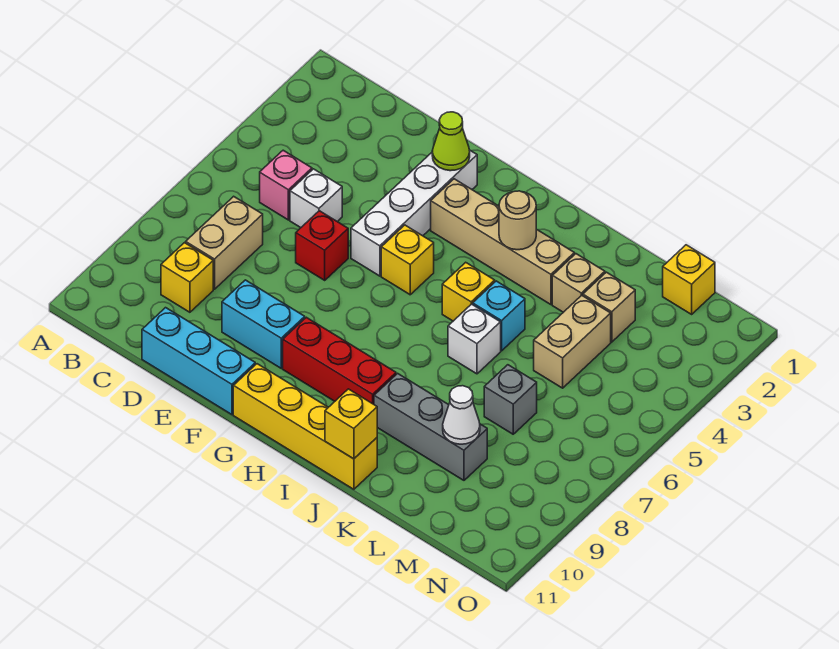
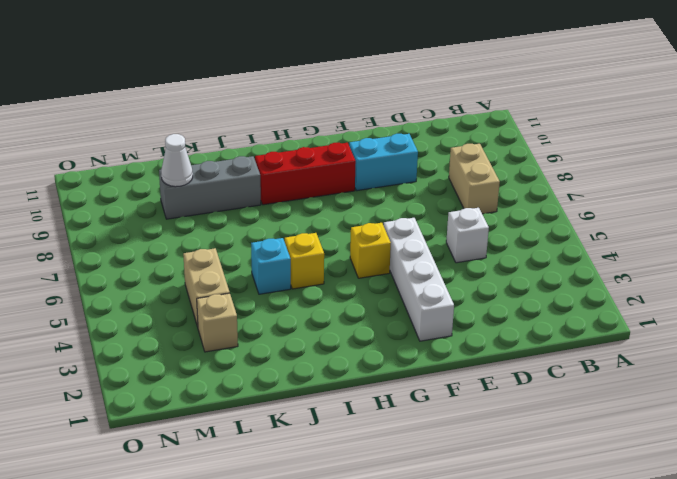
none -> pink brick C5 level 1
none -> yellow brick C9 level 1
none -> cyan brick D11:F11 level 1

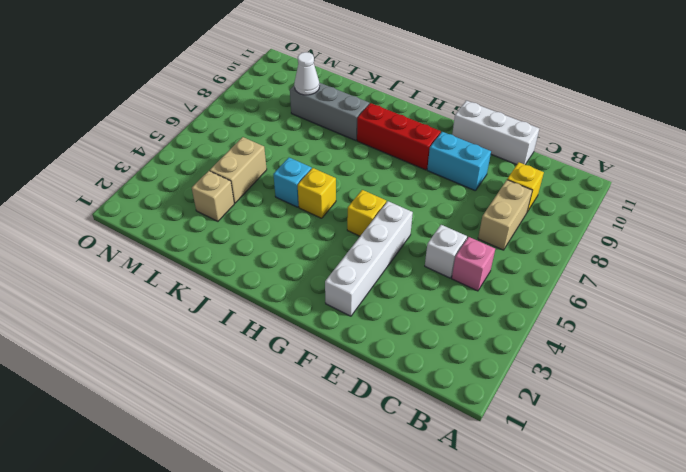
white brick D11:F11 level 1 -> cyan brick D11:F11 level 1
none -> red brick E6 level 1
none -> tan brick G3:J3 level 1
none -> yellow brick G11:J11 level 1

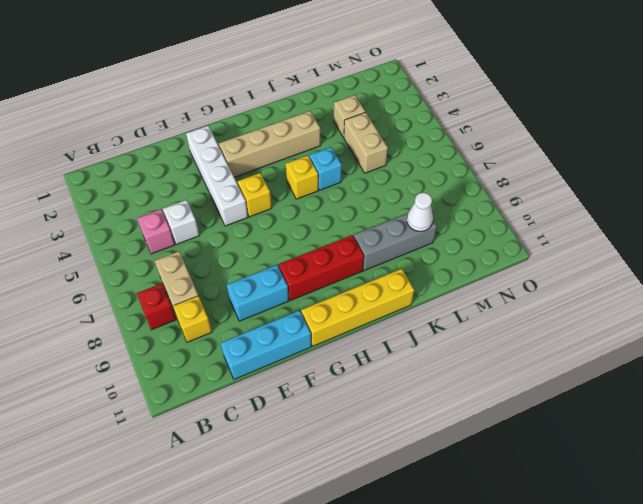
red brick B8 level 1 -> red brick E6 level 1
none -> white brick J6 level 1
none -> tan brick K3 level 1
none -> grey brick L7 level 1

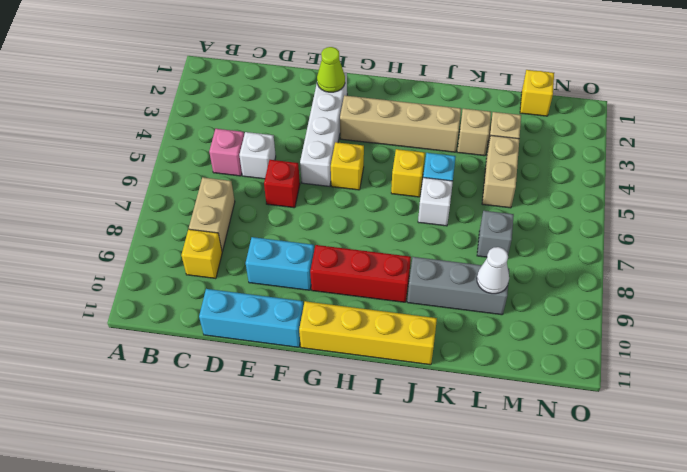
none -> tan round brick I3 level 2
none -> yellow brick J11 level 2

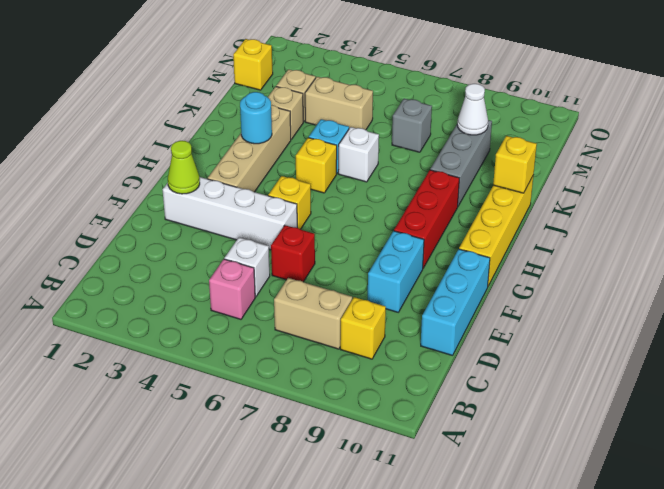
cyan round brick I3 level 2 -> tan round brick I3 level 2

